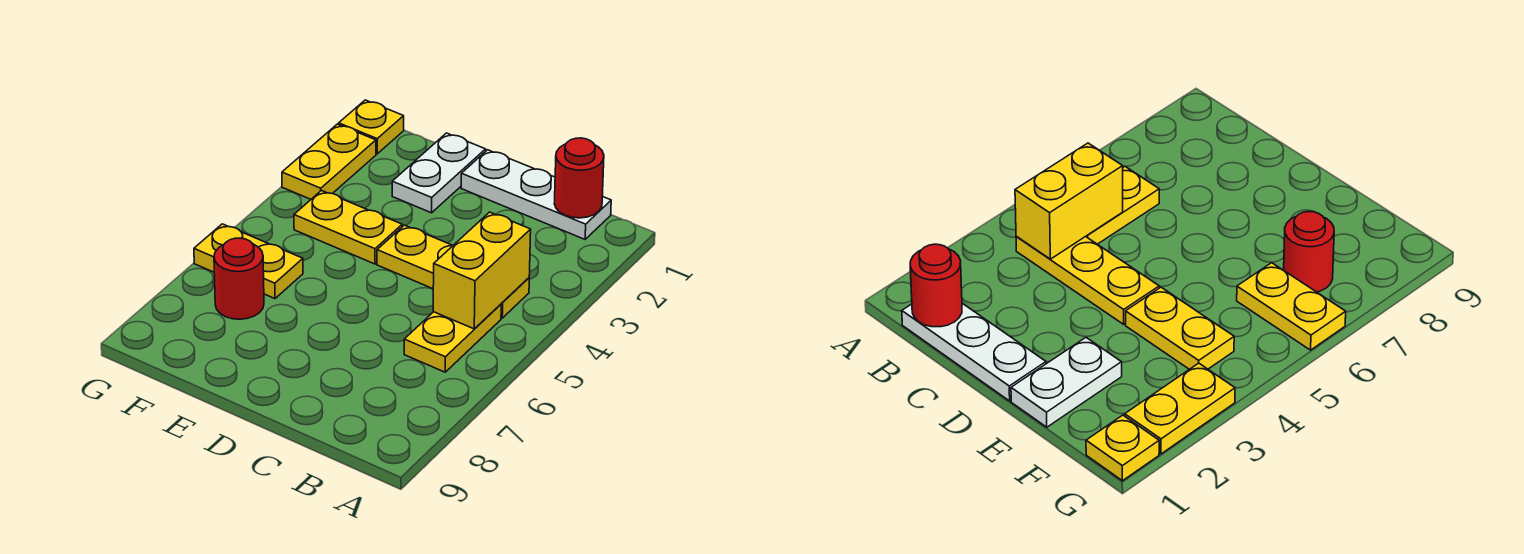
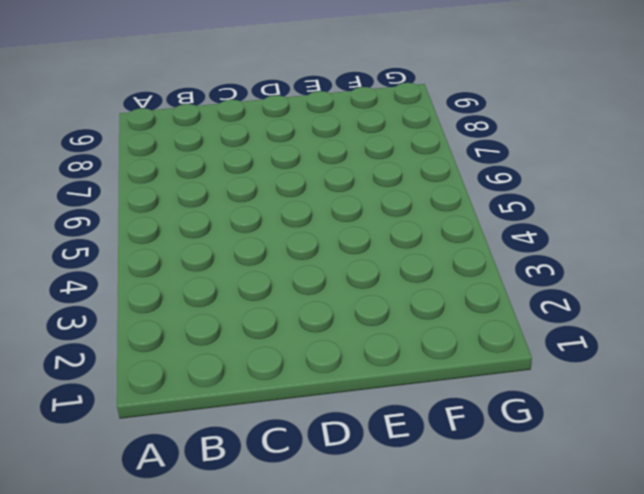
none -> white plate B1:D1 level 1
none -> yellow plate B4:D4 level 1

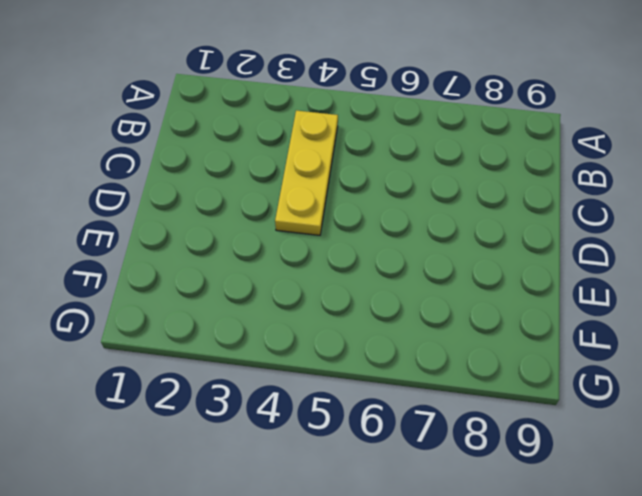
none -> white plate B1:D1 level 1
none -> yellow plate B5:B6 level 1

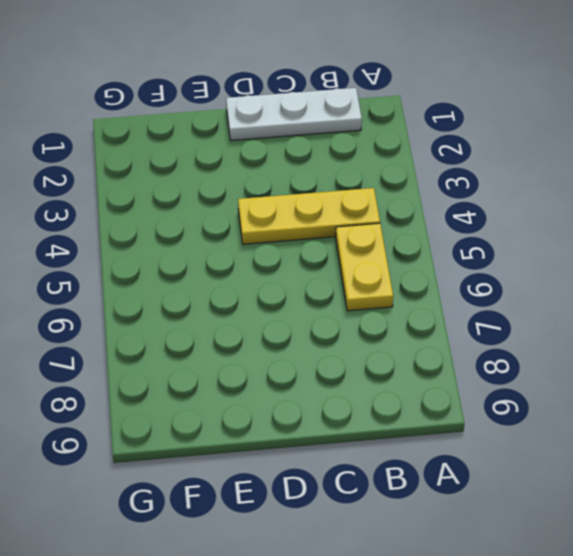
none -> white plate E1:E2 level 1
none -> yellow plate E4:F4 level 1

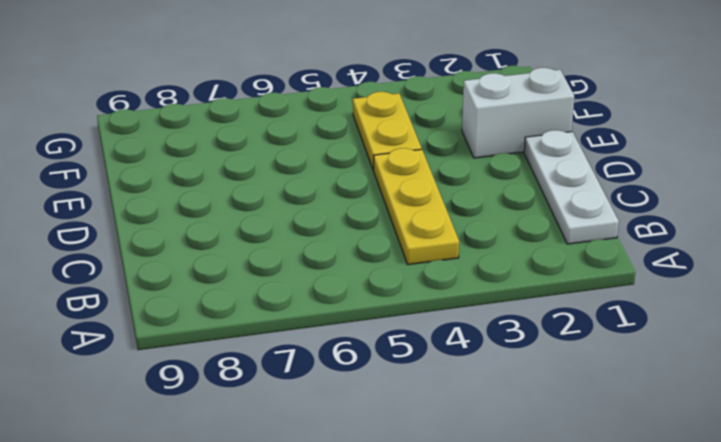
white brick E1:E2 level 1 -> white plate E1:E2 level 1
none -> yellow plate B5:B6 level 1
none -> yellow plate F6:G6 level 1

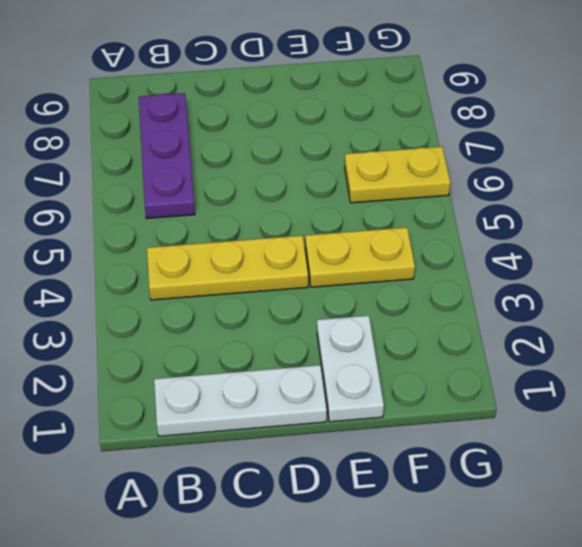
purple plate B6:B8 level 1 -> yellow plate B5:B6 level 1
none -> red round brick F7 level 1
none -> yellow plate G1 level 1

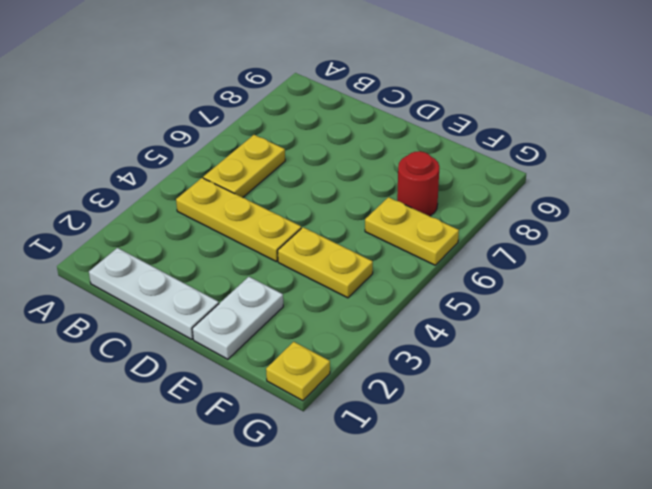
none -> yellow plate G2:G3 level 1
none -> red round brick B1 level 2

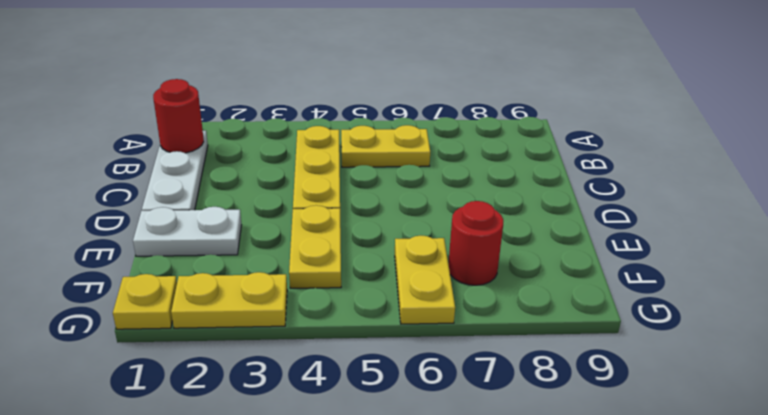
none -> yellow brick B4:B5 level 2

